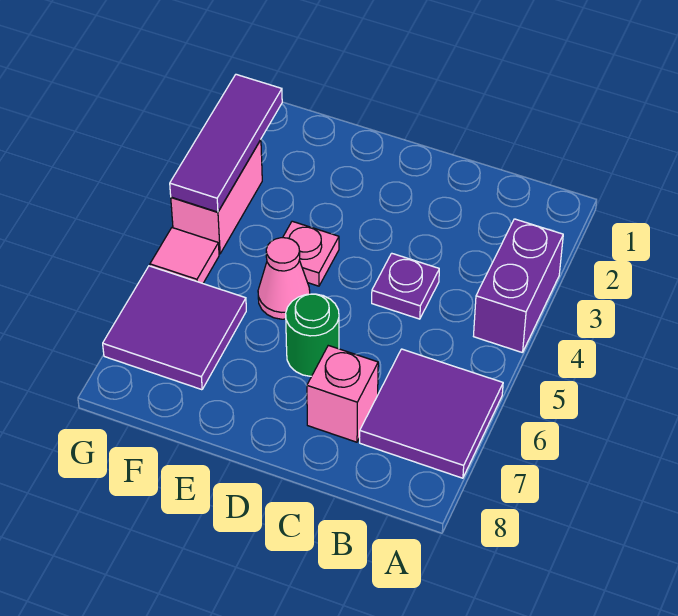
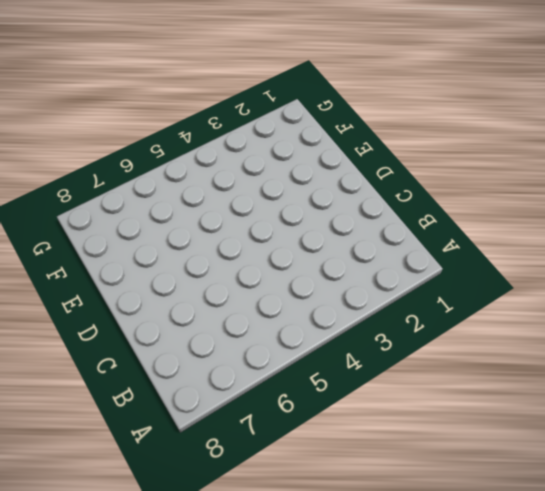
none -> purple brick A3:A4 level 1
none -> purple tile A6:B7 level 1

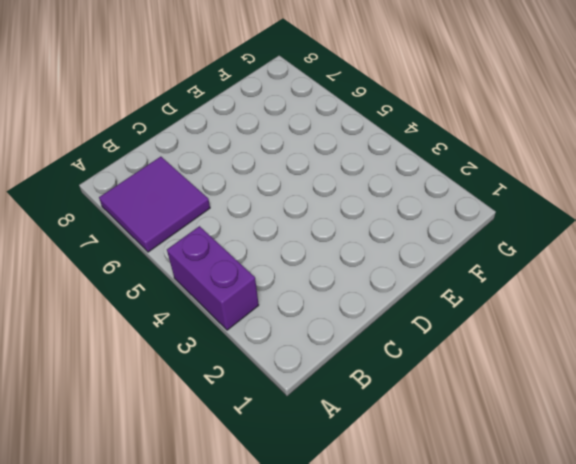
none -> purple plate C4 level 1
none -> pink brick C7 level 1

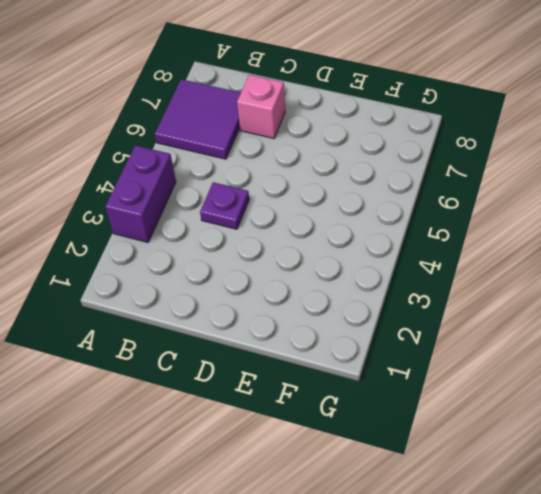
none -> green round brick D6 level 1
none -> pink plate E4 level 1

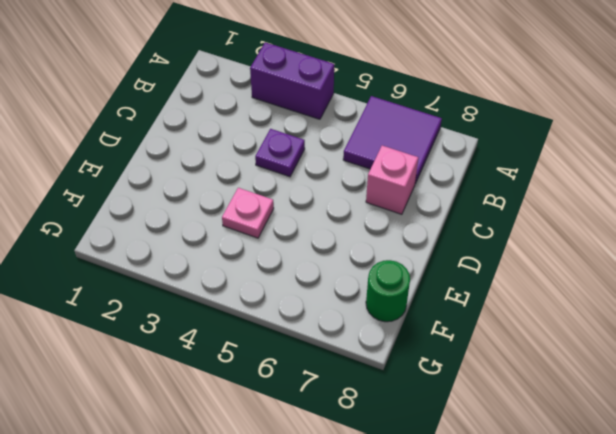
green round brick F8 level 1 -> green round brick D6 level 1
none -> pink cone E5 level 1
none -> purple tile F6:G7 level 1

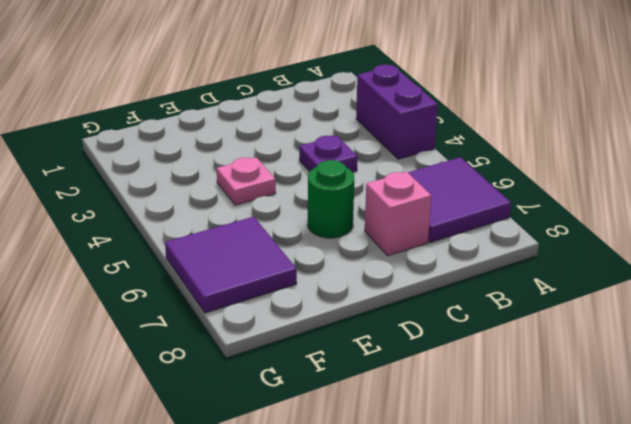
none -> pink cone E5 level 1
none -> pink brick G3:G4 level 1

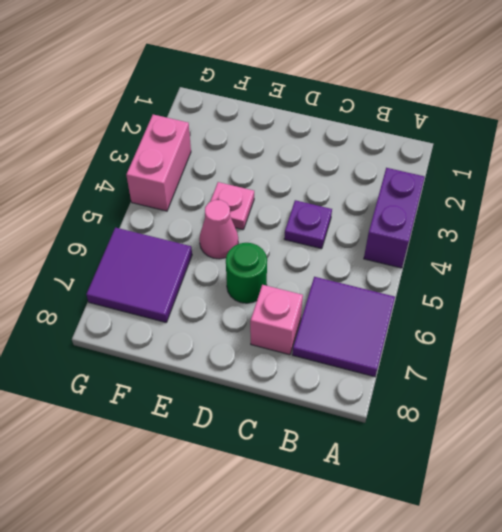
none -> pink tile G5 level 1
none -> purple tile G2:G4 level 2

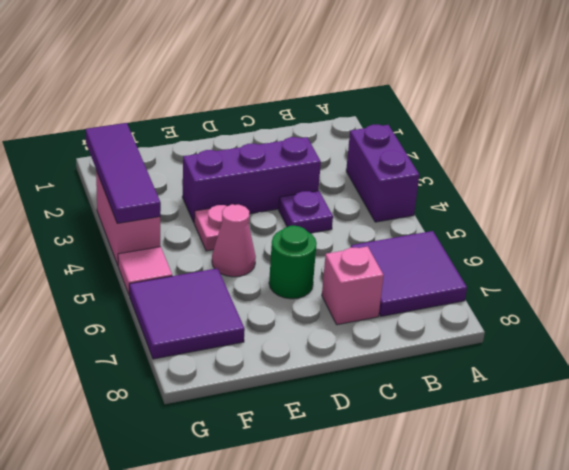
purple brick C3:E3 level 1 -> none

